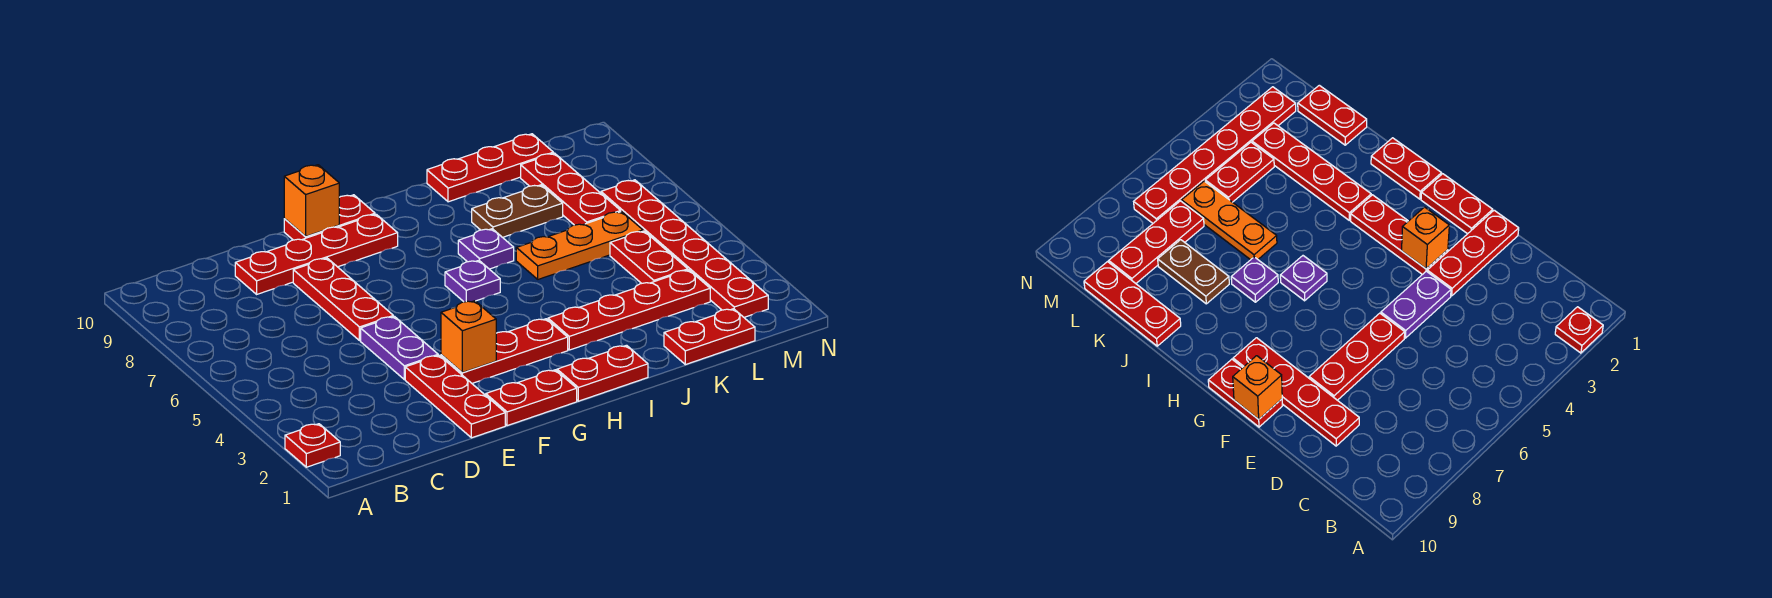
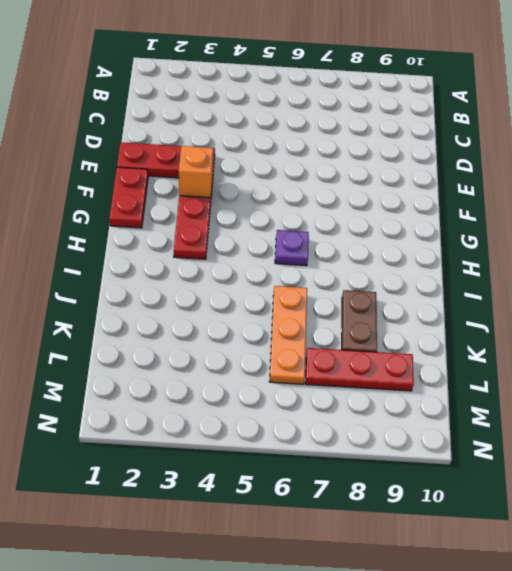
none -> red plate A2 level 1
none -> red plate D9:G9 level 1
none -> purple plate E4:E5 level 1

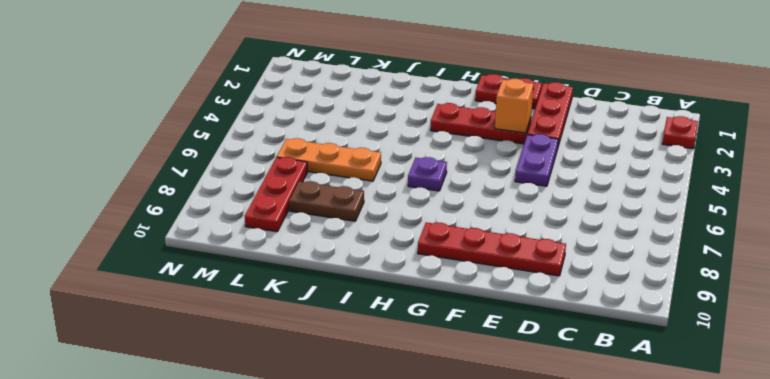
none -> red plate E6:E8 level 1
none -> red plate F10:G10 level 1
none -> red plate H1:I1 level 1

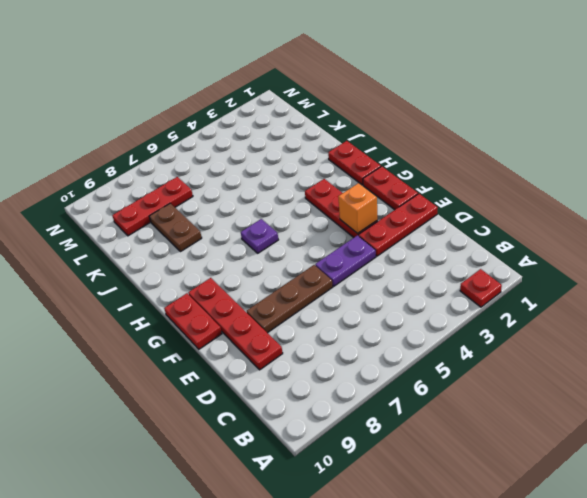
brown plate E6:E8 level 1 -> red plate E6:E8 level 1
none -> red plate I3:L3 level 1
none -> purple plate I7 level 1
none -> orange plate J6:L6 level 1

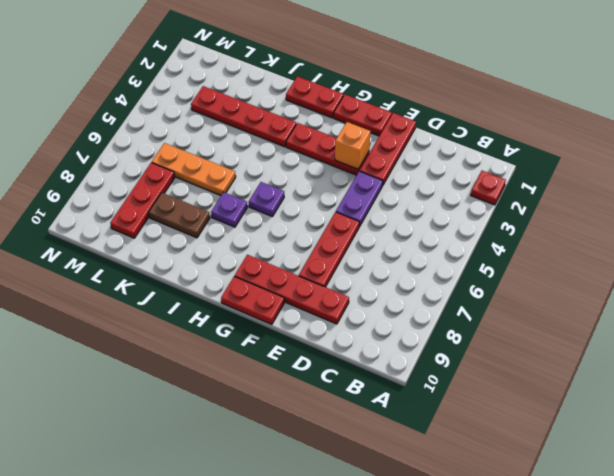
none -> red plate J10:L10 level 1
none -> red plate K1:L1 level 1
none -> red plate L4:L5 level 1

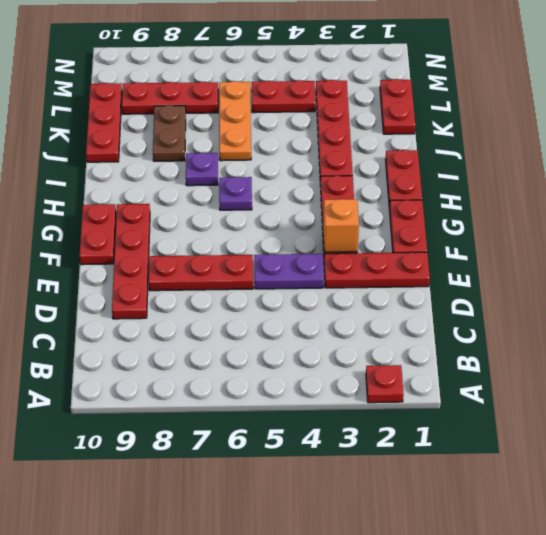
none -> red plate M2:M7 level 1
none -> orange brick F10 level 2

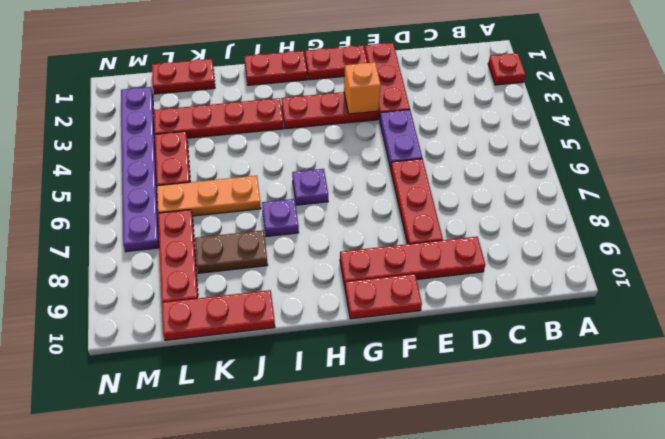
purple plate M2:M7 level 1 -> red plate M2:M7 level 1
none -> orange brick F10 level 2

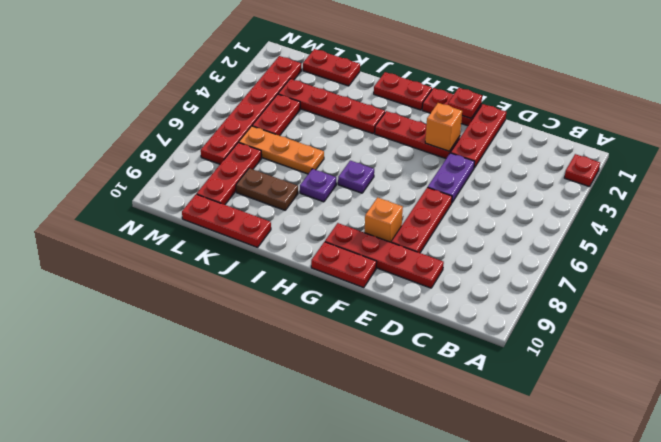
red plate F1 level 2 -> none
orange brick F8 level 1 -> orange brick F10 level 2

